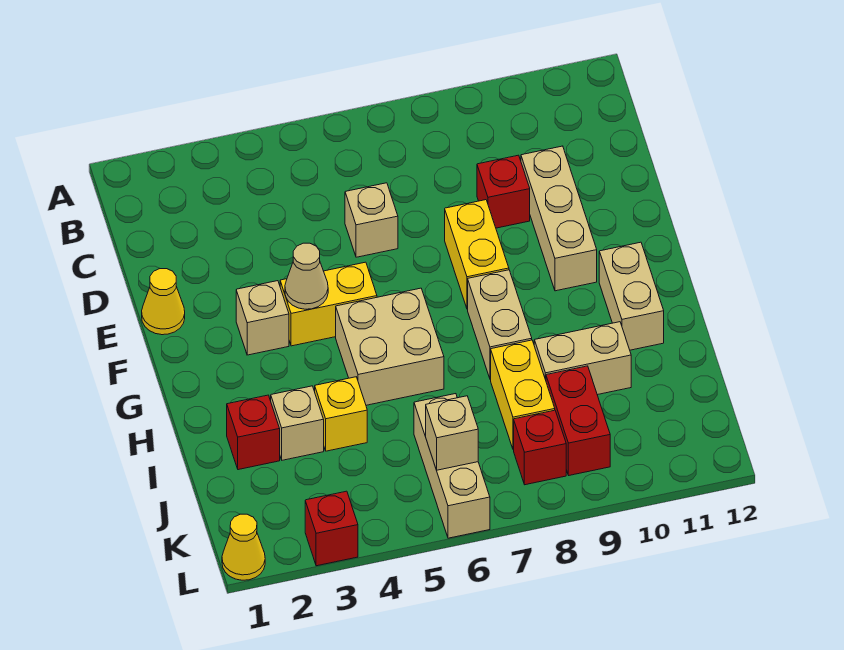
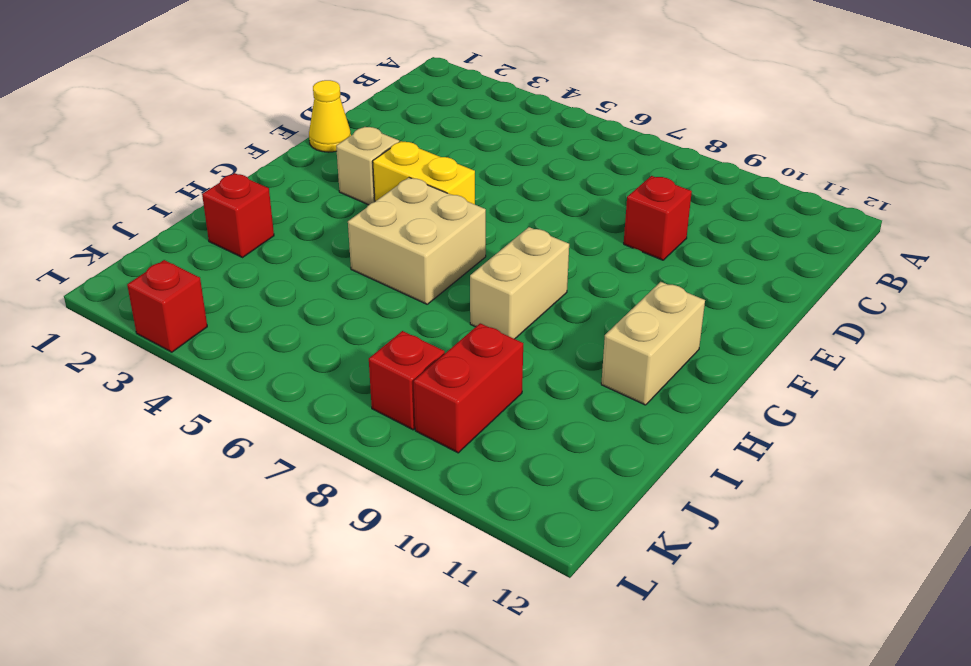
none -> tan brick D6 level 1
none -> tan brick D10:F10 level 1
none -> yellow brick E8:F8 level 1

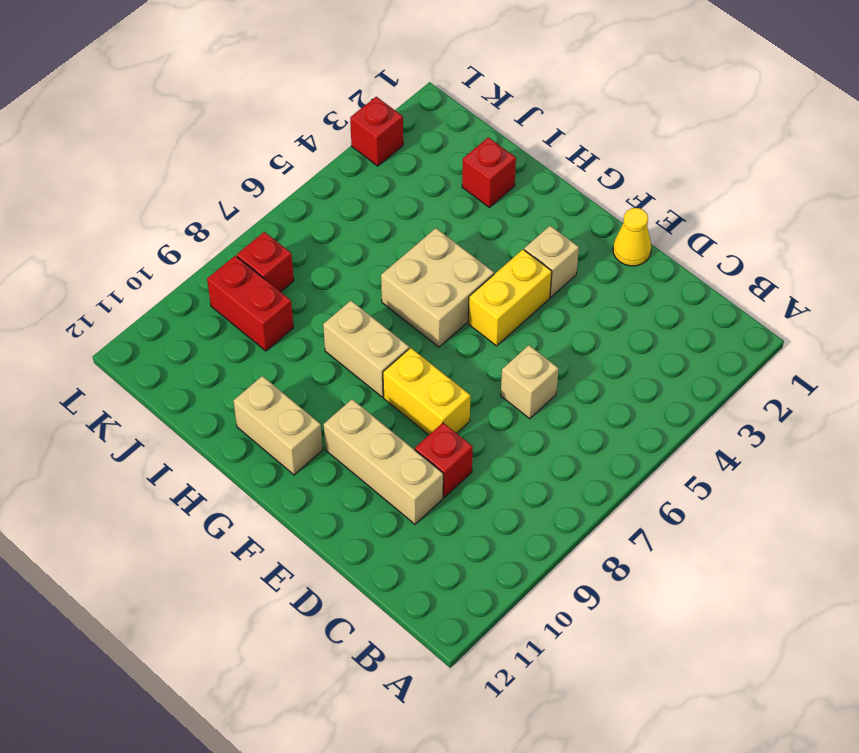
none -> tan brick I3 level 1
none -> yellow brick I4 level 1
none -> yellow brick I8:J8 level 1

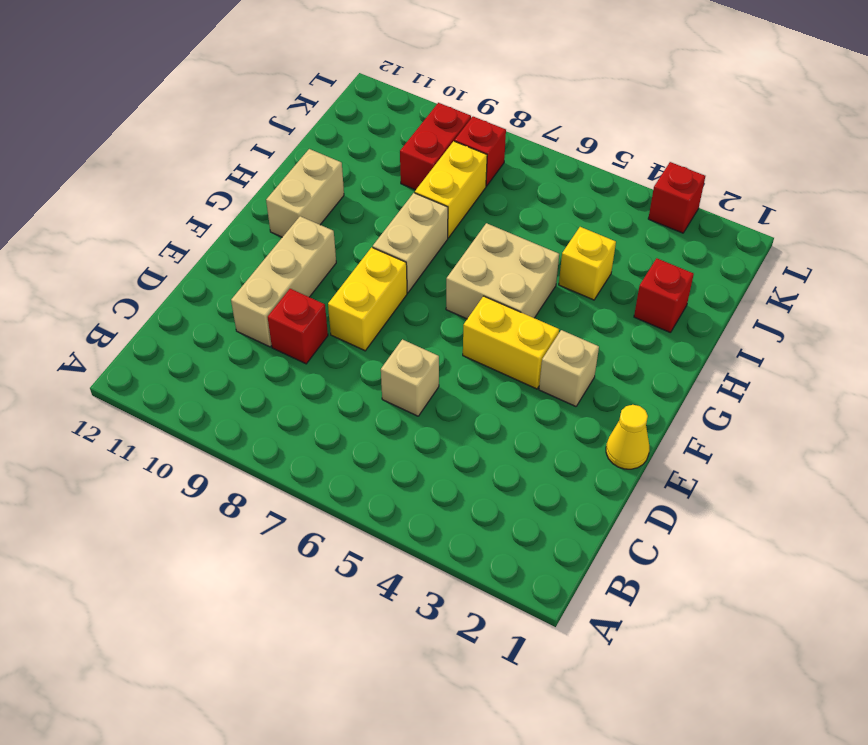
none -> tan brick I3 level 1
none -> tan brick I9:I10 level 1
none -> tan brick J6:L6 level 1

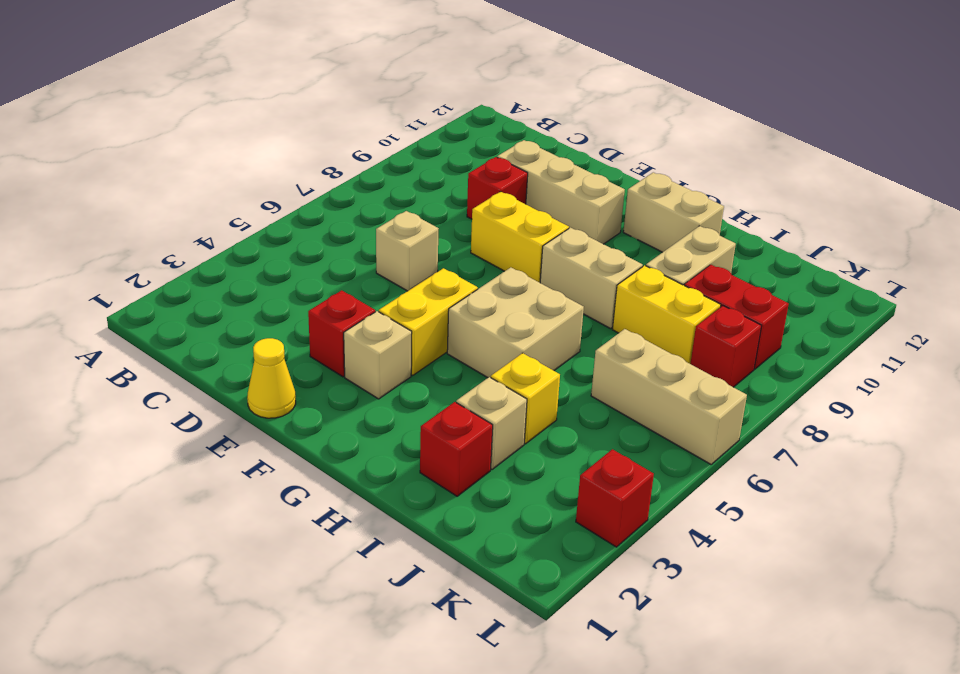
red brick E3 level 1 -> none
none -> yellow cone L1 level 1
none -> tan cone F4 level 2
none -> tan brick K6 level 2

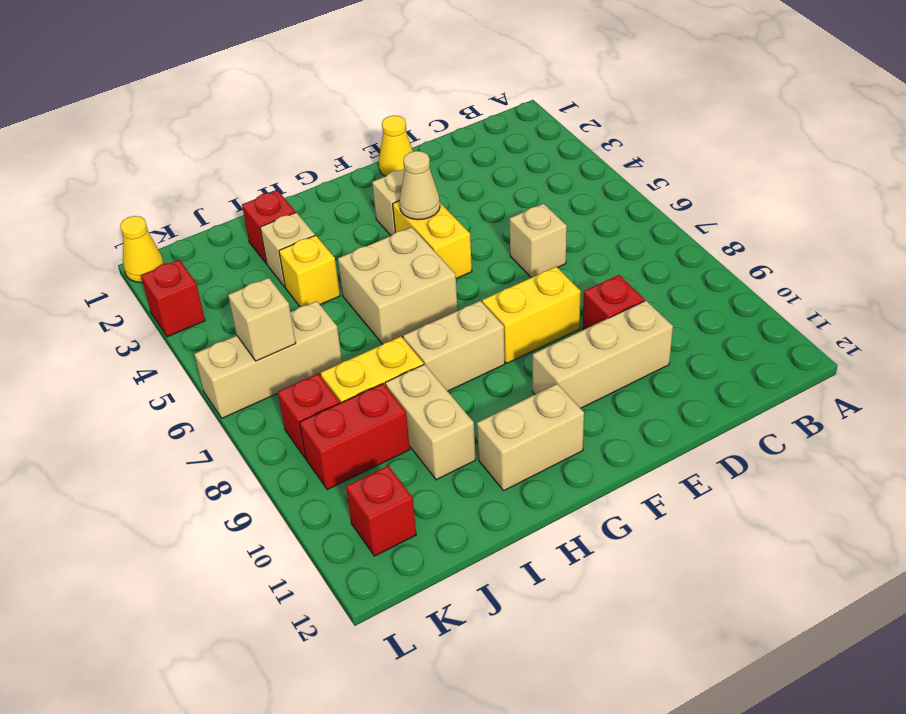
red brick K11 level 1 -> none

